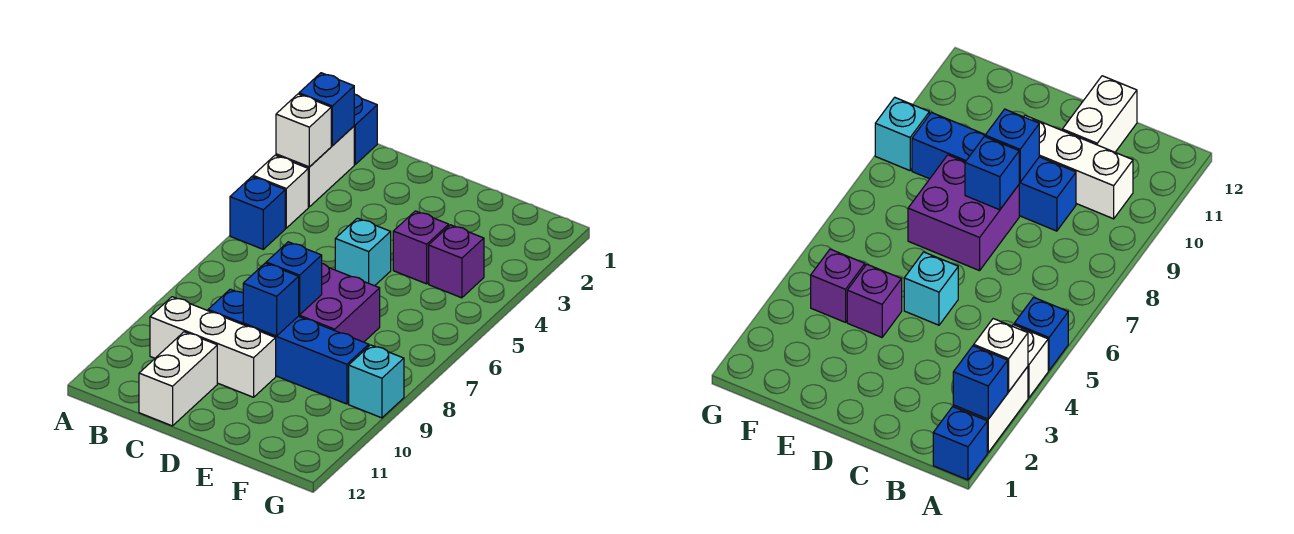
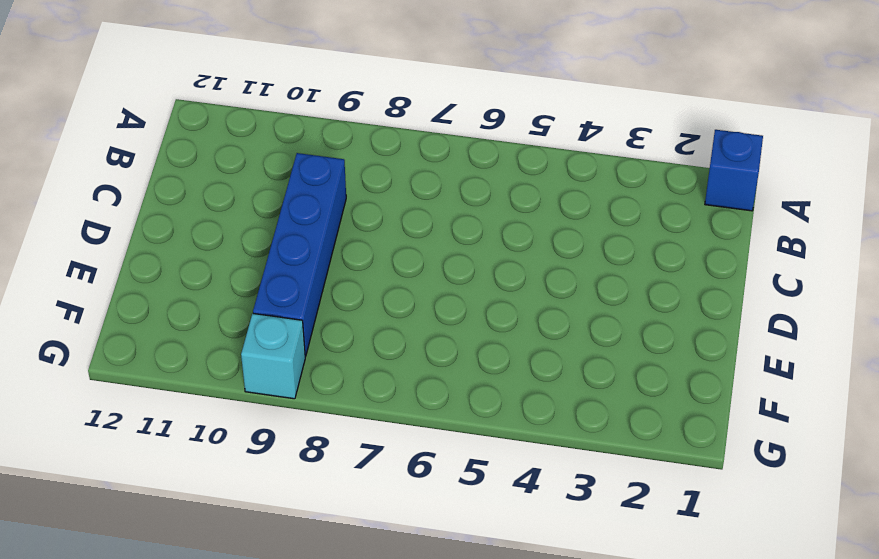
none -> white brick A2:A3 level 1
none -> white brick A4 level 1
none -> blue brick A5 level 1

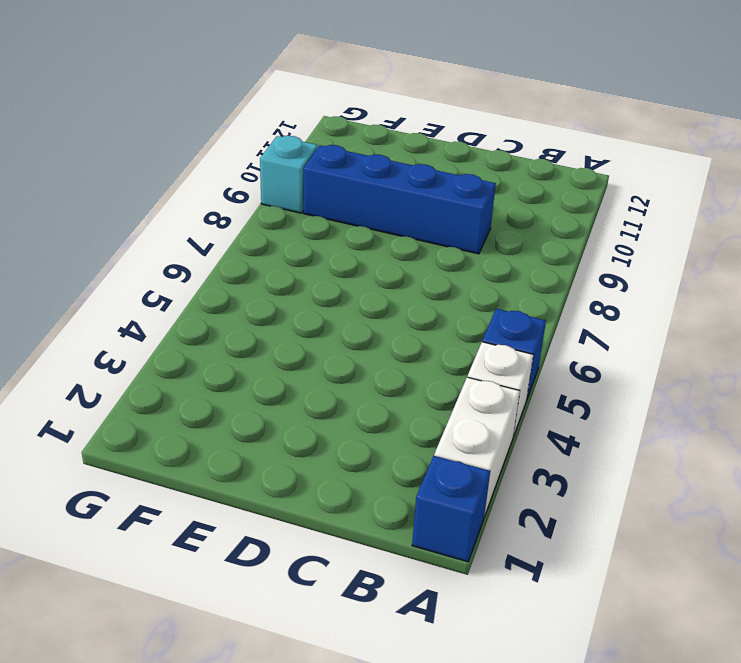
none -> white brick B10:D10 level 1
none -> white brick C11:C12 level 1
none -> cyan brick D5 level 1

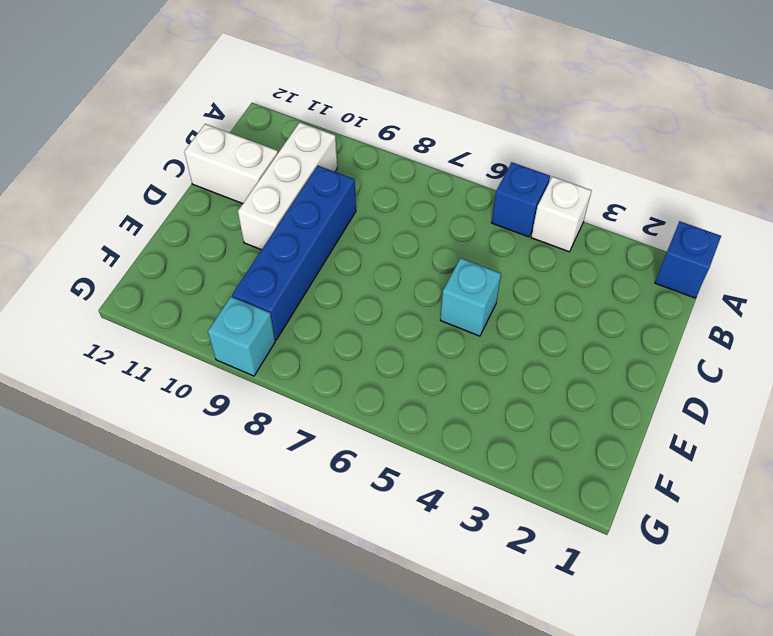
none -> white brick A2:A3 level 1
none -> purple brick D7:E8 level 1
none -> purple brick E4 level 1

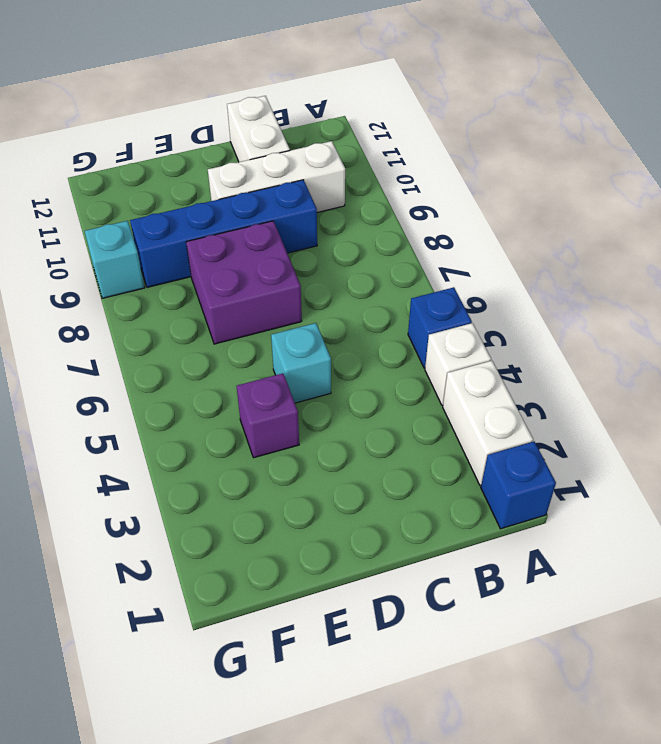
none -> purple brick F4 level 1
none -> blue brick A2 level 2
none -> white brick A3 level 2

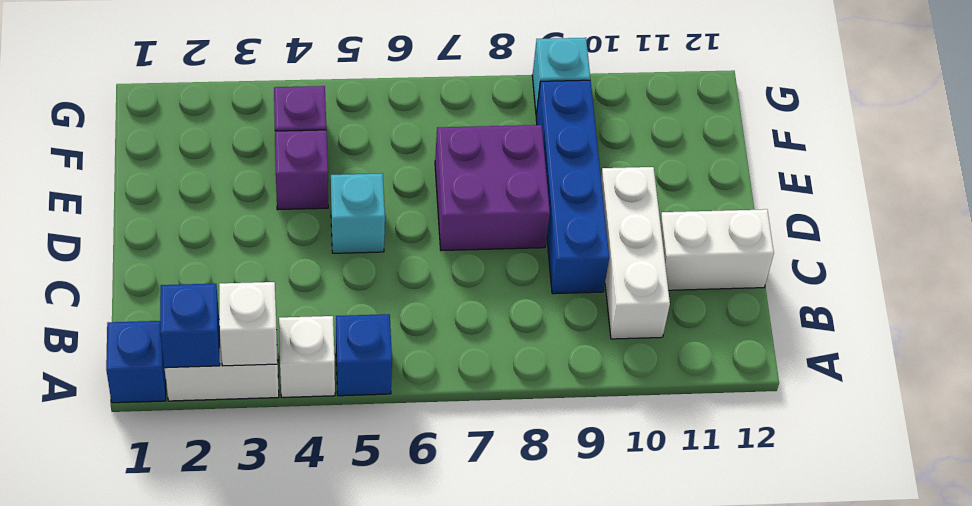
none -> blue brick D8 level 2
none -> blue brick D9 level 2

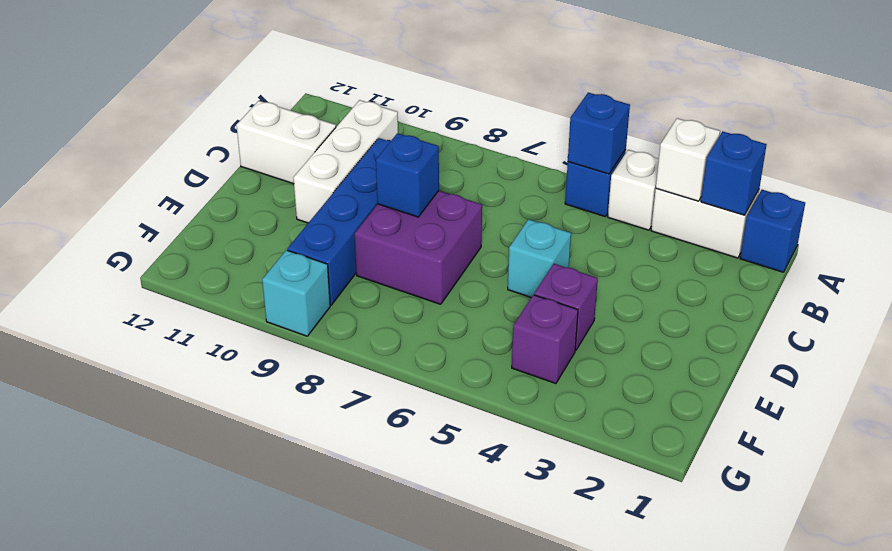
blue brick A5 level 2 -> blue brick D9 level 2

